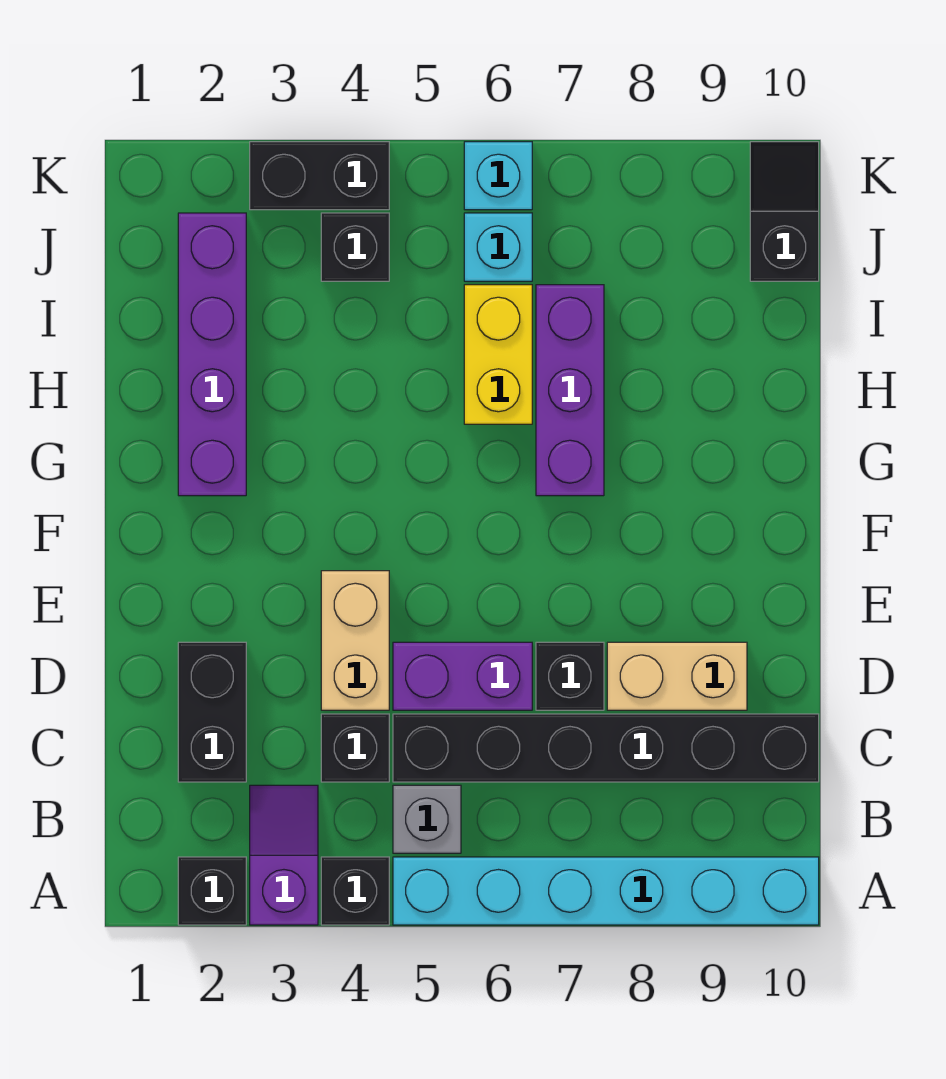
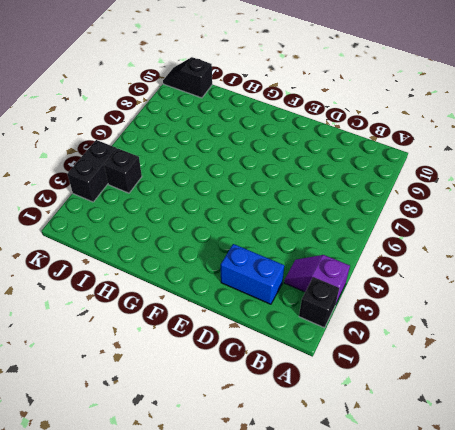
blue brick C2:D2 level 1 -> black brick C2:D2 level 1
none -> black brick A4 level 1
none -> cyan brick A5:A10 level 1
none -> grey brick B5 level 1

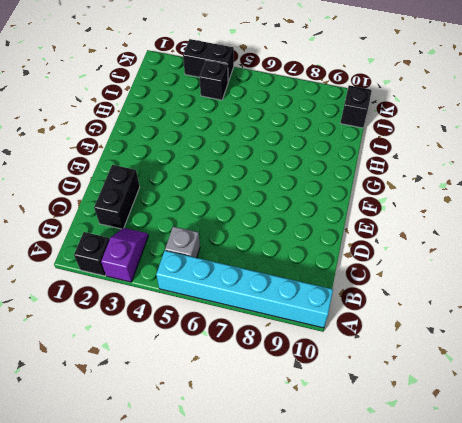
none -> black brick A4 level 1
none -> black brick C4 level 1
none -> black brick C5:C10 level 1

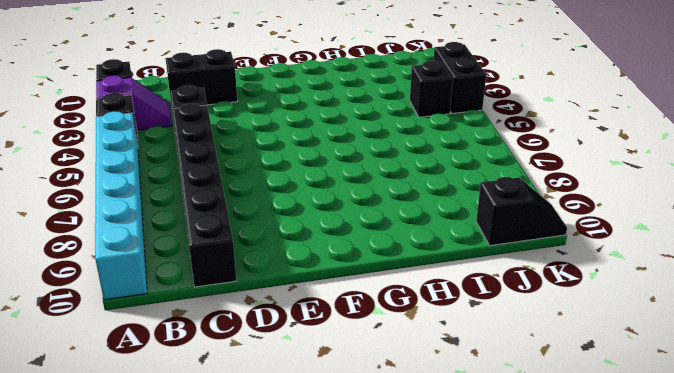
none -> grey brick B5 level 1
none -> tan brick D4:E4 level 1
none -> purple brick D5:D6 level 1

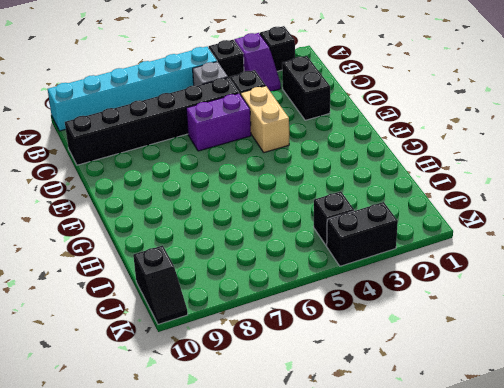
none -> black brick D7 level 1
none -> tan brick D8:D9 level 1
none -> purple brick G2:J2 level 1

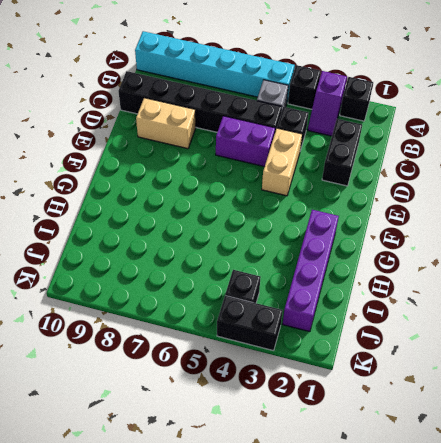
none -> black brick D7 level 1
none -> purple brick G7:I7 level 1
none -> yellow brick H6:I6 level 1

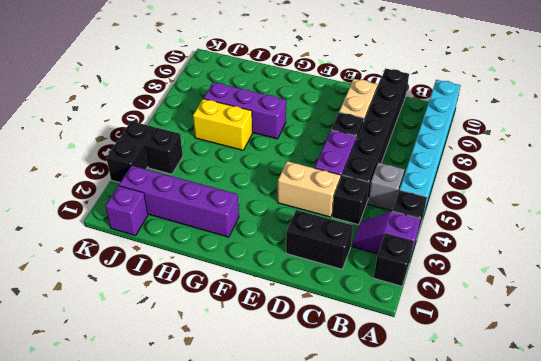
purple brick J1 level 1 -> none
none -> cyan brick J6 level 1
none -> black slope J10:K10 level 1 top J
none -> cyan brick K6 level 1

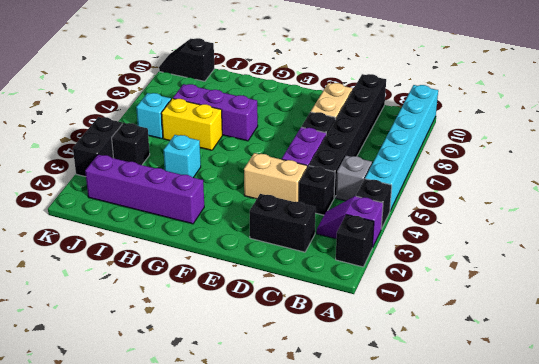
cyan brick H4 level 1 -> cyan brick K6 level 1

